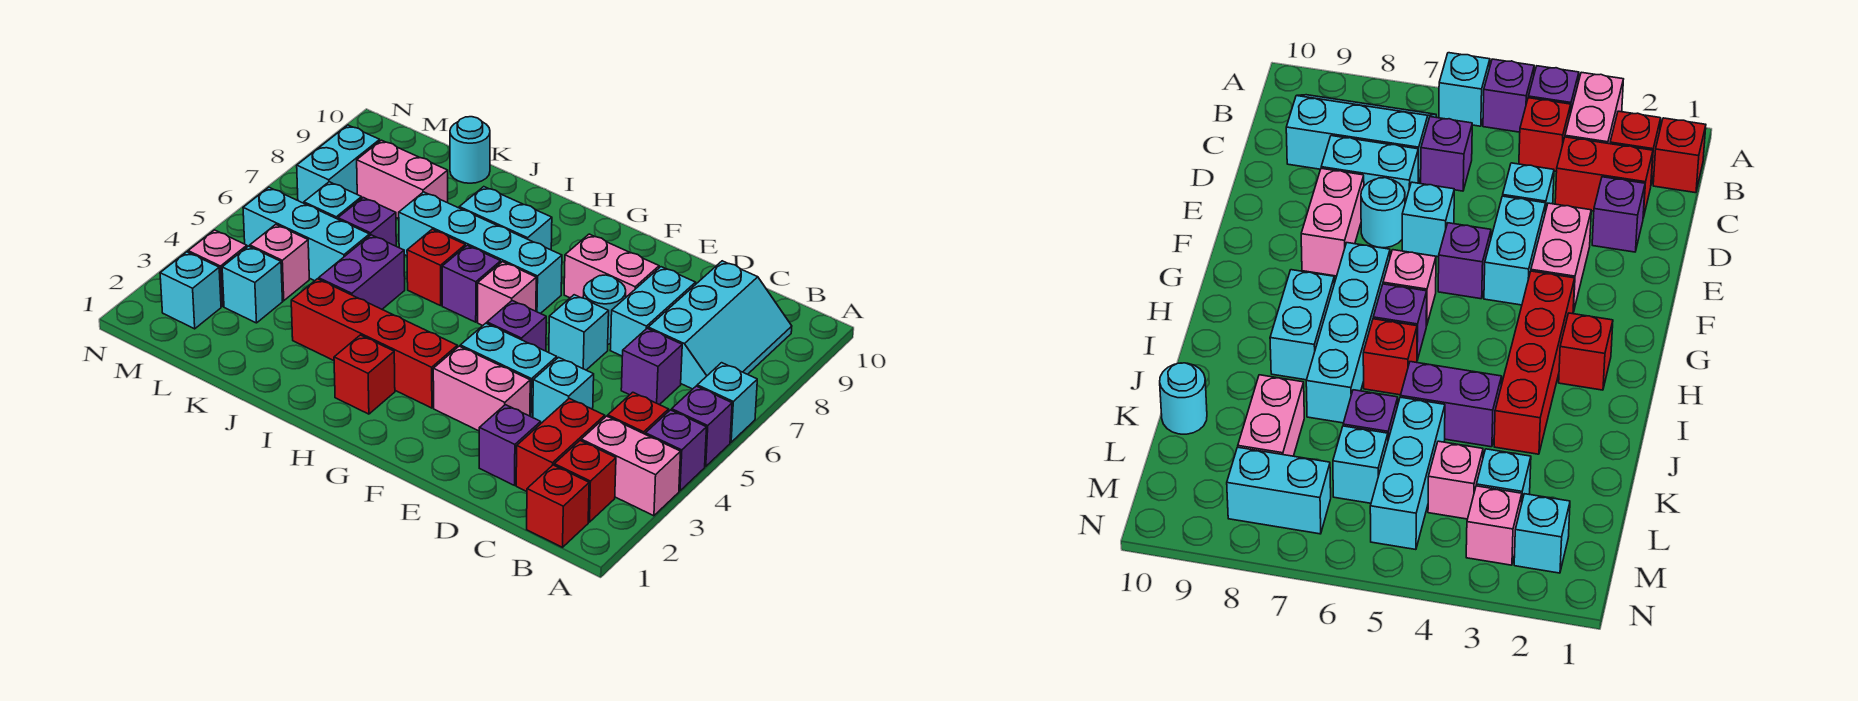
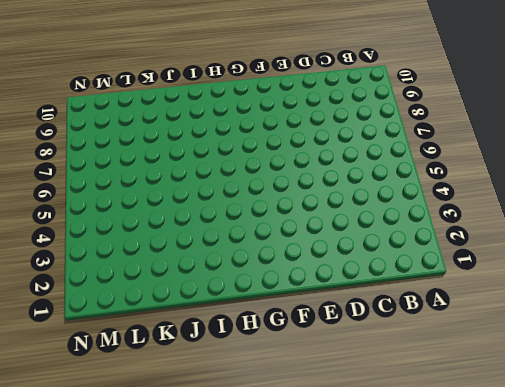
none -> pink brick A3:B3 level 1
none -> purple brick A4 level 1
none -> purple brick A5 level 1
none -> cyan brick A6 level 1

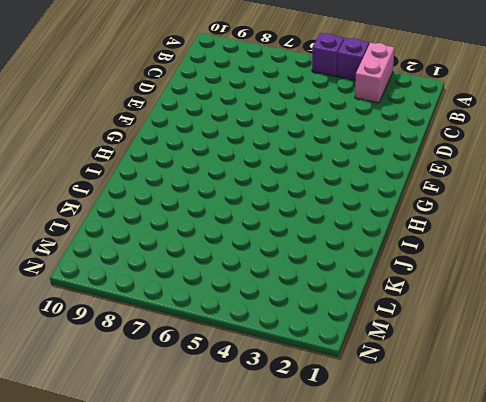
none -> cyan brick A6 level 1
none -> red brick B1 level 1
none -> red brick B2 level 1
none -> red brick B4 level 1

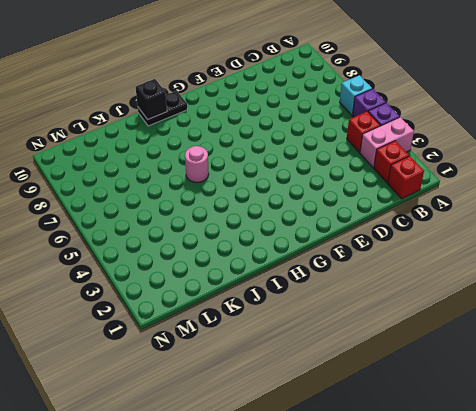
black plate H10:I10 level 1 -> none
pink round brick I6 level 1 -> red brick I6 level 1
black brick I10 level 2 -> none
none -> cyan slope B7:C9 level 1 top C
none -> red brick C2:C3 level 1
none -> purple brick C6 level 1
none -> purple brick D2 level 1

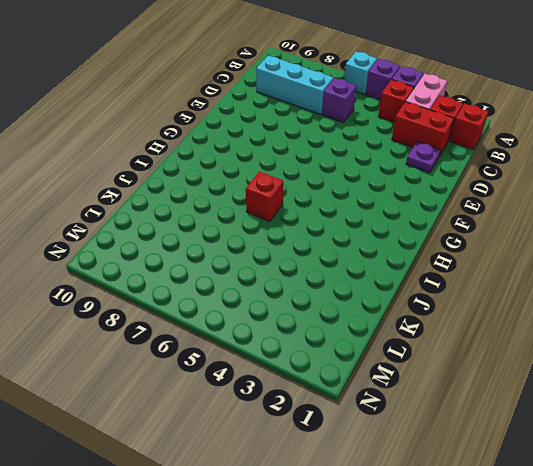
purple plate D2 level 1 -> purple brick D2 level 1
none -> cyan brick D4 level 1
none -> cyan brick D7:D8 level 1
none -> pink brick E3:F3 level 1
none -> cyan brick E4:F4 level 1

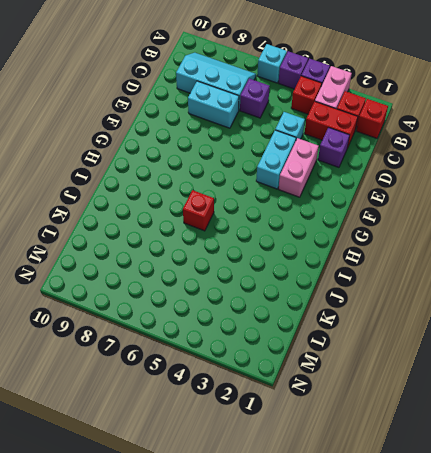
none -> cyan brick E6 level 1
none -> cyan round brick E7 level 1
none -> pink brick E8:F8 level 1
none -> purple brick F5 level 1

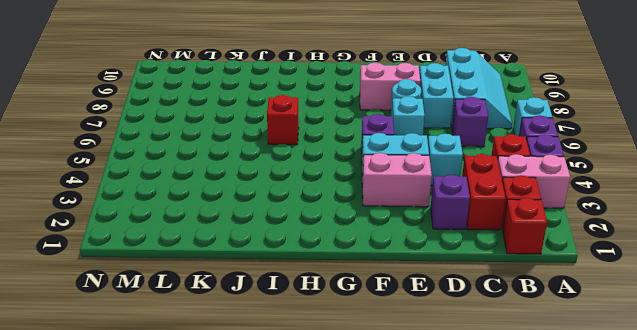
none -> red brick G3:J3 level 1
none -> pink brick G6 level 1
none -> cyan brick G7:J7 level 1
none -> red brick H2 level 1

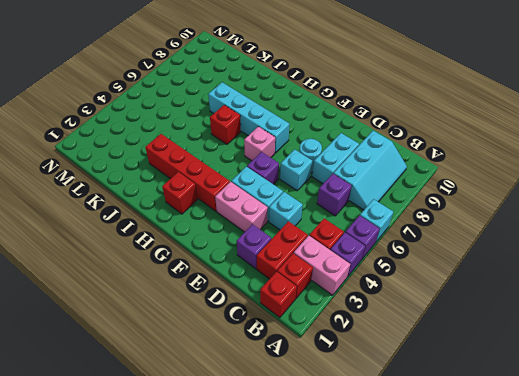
none -> pink brick E8:F8 level 1
none -> purple brick H6 level 1
none -> cyan brick H8:I8 level 1
none -> purple brick J4:J5 level 1

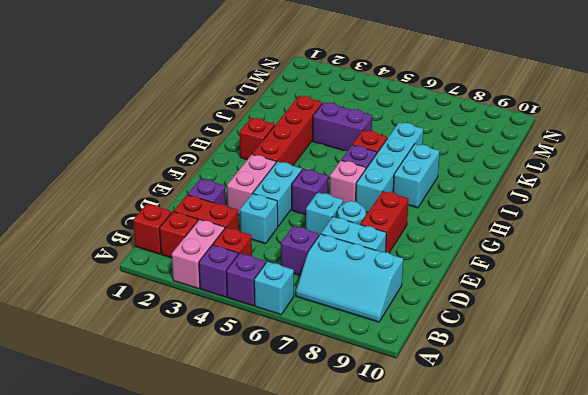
red brick E8:F8 level 1 -> pink brick E8:F8 level 1
none -> cyan brick K5:M5 level 1
none -> purple brick K6 level 1
none -> pink brick K8:L8 level 1
none -> cyan round brick K10 level 1

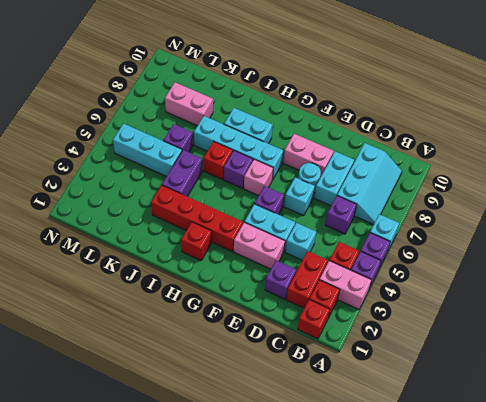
none -> cyan round brick K10 level 1
none -> cyan brick L3 level 1
none -> pink brick L4 level 1
none -> cyan brick L6 level 1

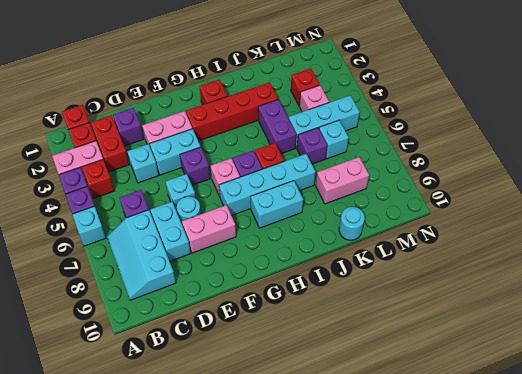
red brick L3 level 1 -> cyan brick L3 level 1
none -> cyan brick M2 level 1
none -> pink brick M3 level 1
none -> cyan brick M7:M8 level 1

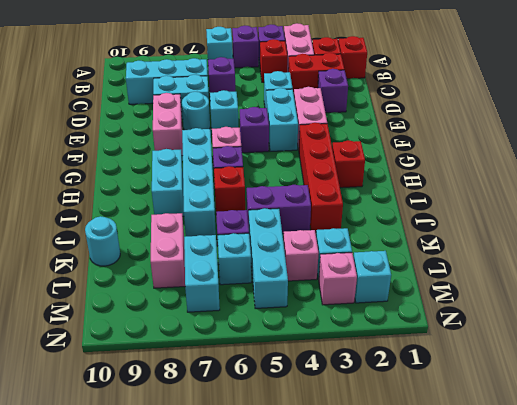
cyan brick L7:M7 level 1 -> cyan brick M7:M8 level 1

